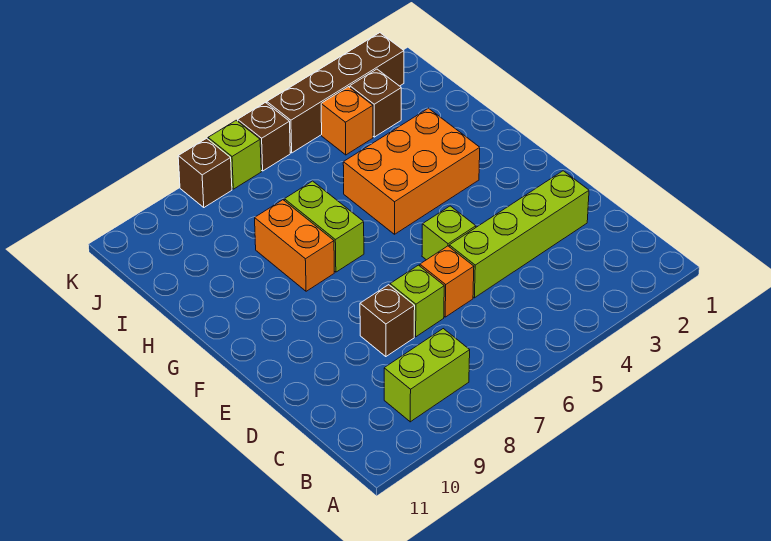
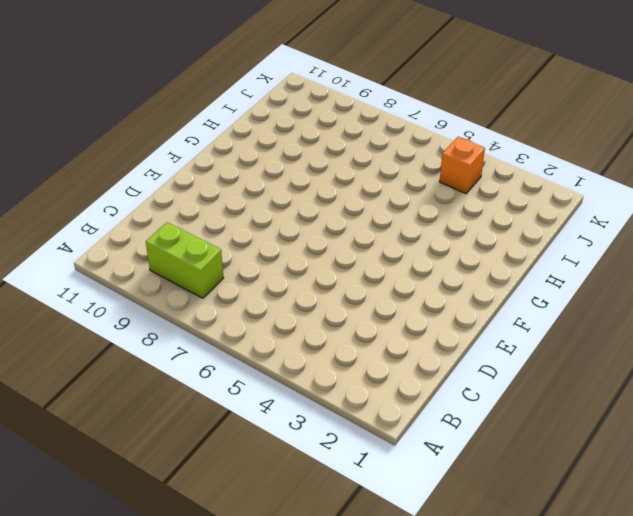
none -> lime brick D2:D5 level 1
none -> orange brick D6 level 1
none -> lime brick D7 level 1

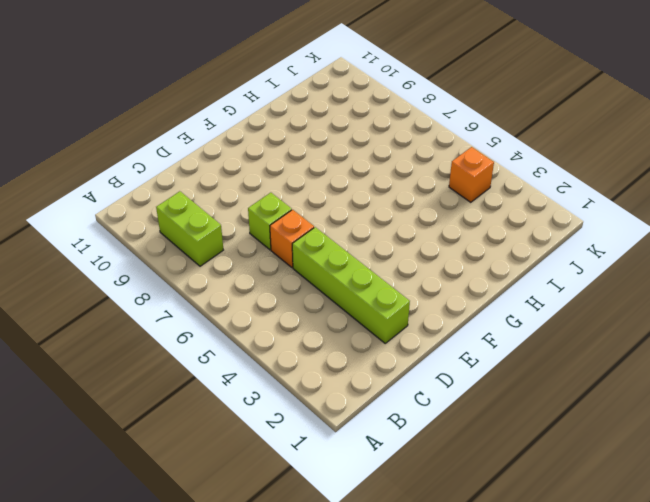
none -> brown brick D8 level 1
none -> lime brick E5 level 1
none -> orange brick G3:H5 level 1

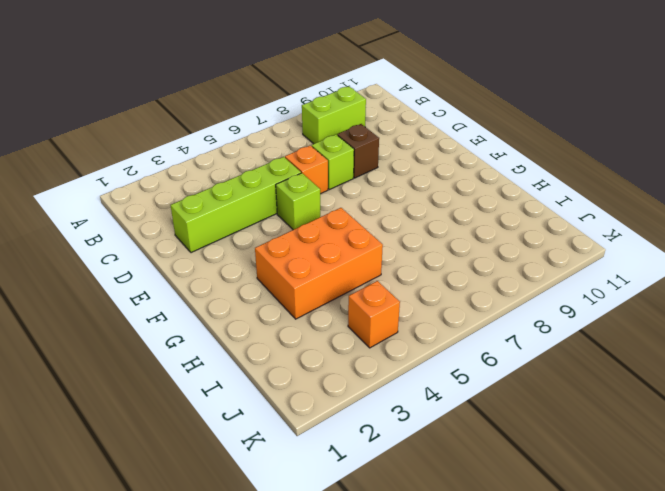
none -> lime brick G7:H7 level 1
none -> orange brick G8:H8 level 1
none -> brown brick J3 level 1

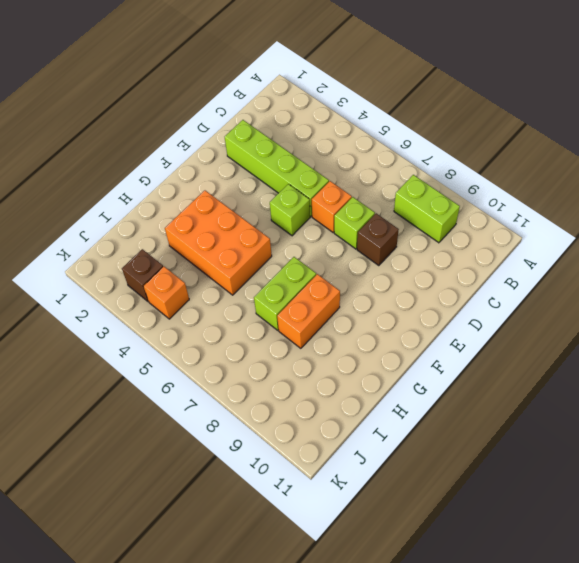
none -> brown brick K2:K5 level 1
none -> brown brick K6 level 1
none -> lime brick K7 level 1

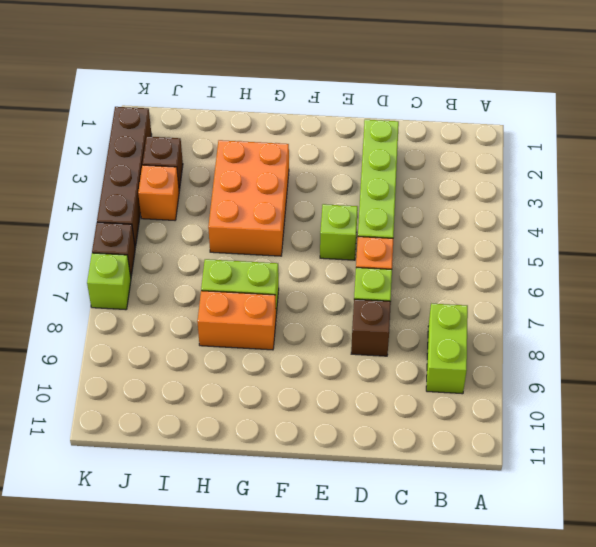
none -> brown brick K8 level 1

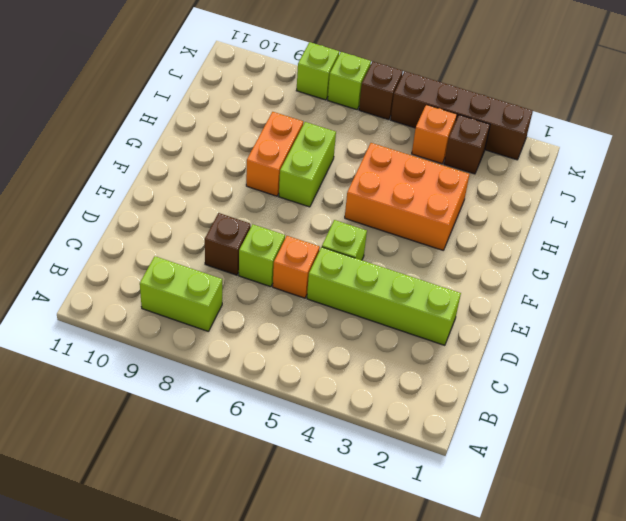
lime brick K8 level 1 -> brown brick K8 level 1

